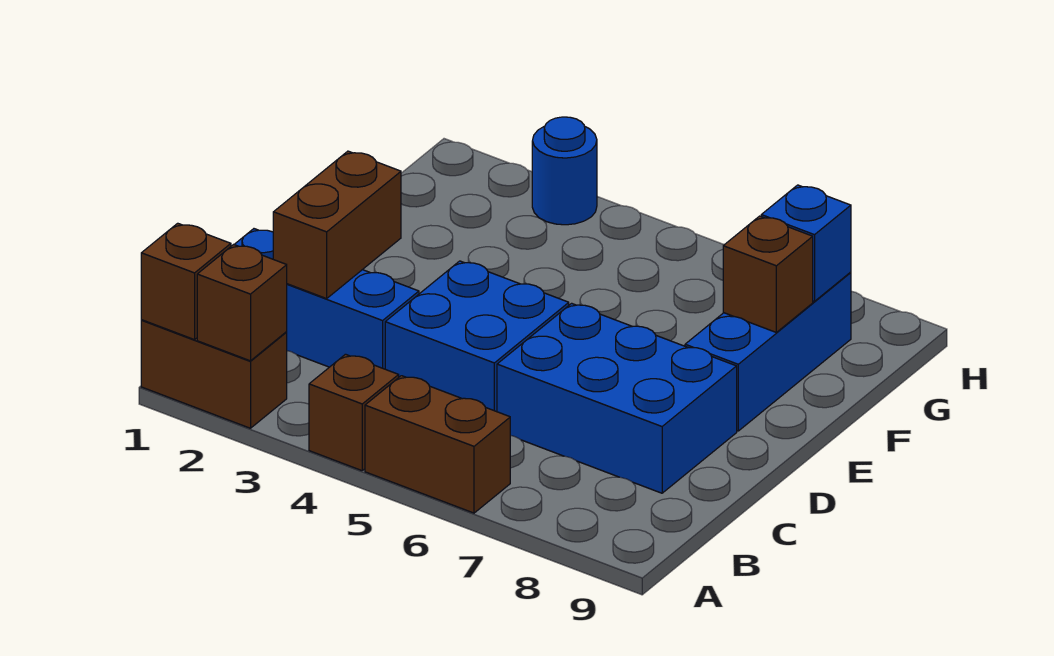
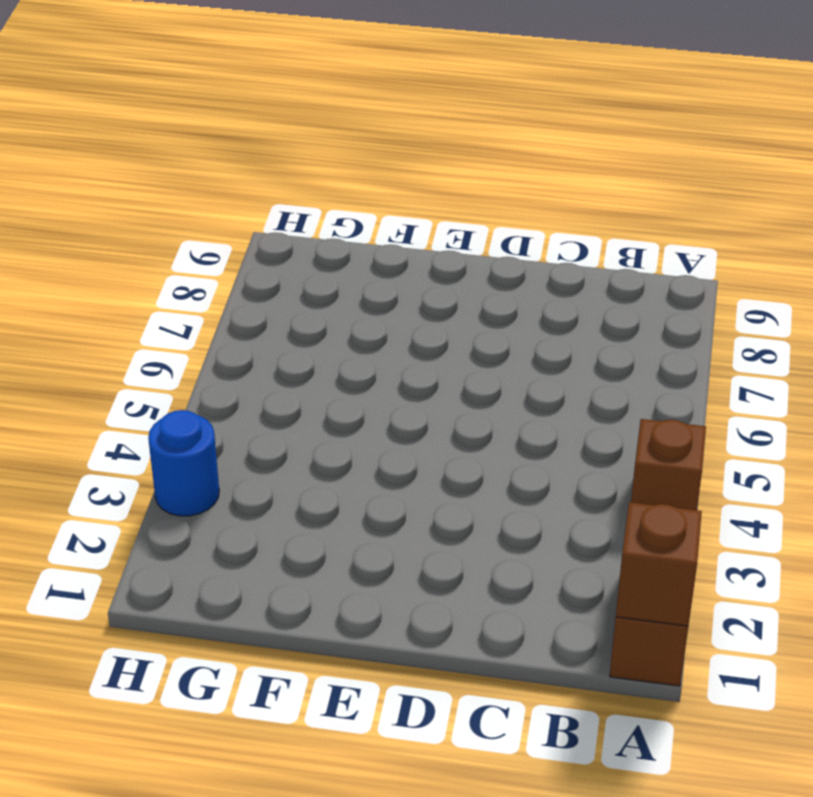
none -> brown brick A5:A6 level 1
none -> blue brick C1:C3 level 1
none -> blue brick C4:D5 level 1

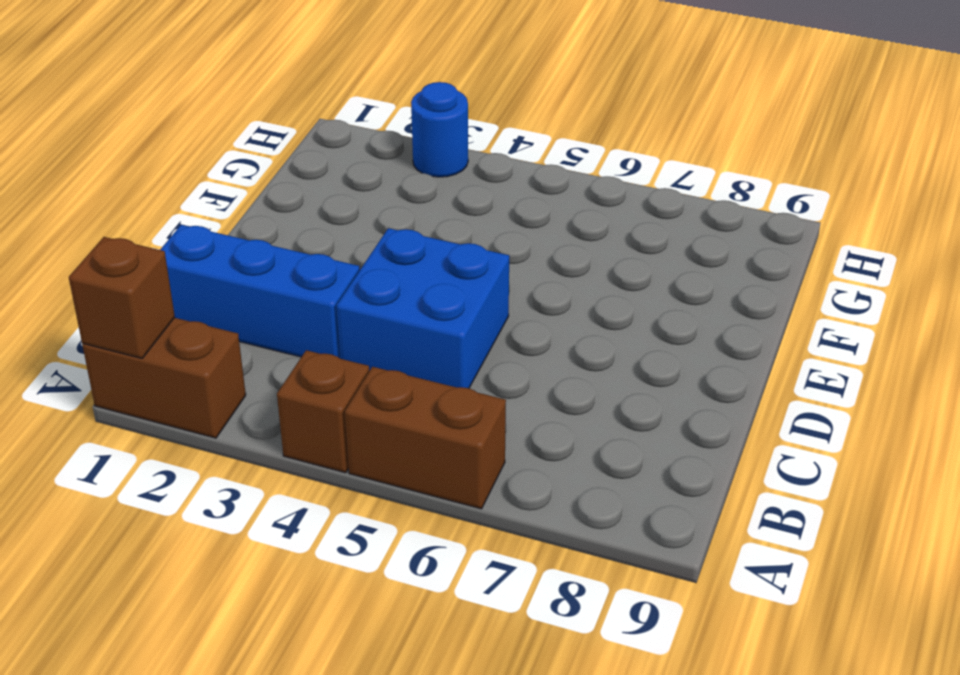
none -> blue brick C6:D8 level 1
none -> blue brick E8:G8 level 1
none -> brown brick A2 level 2

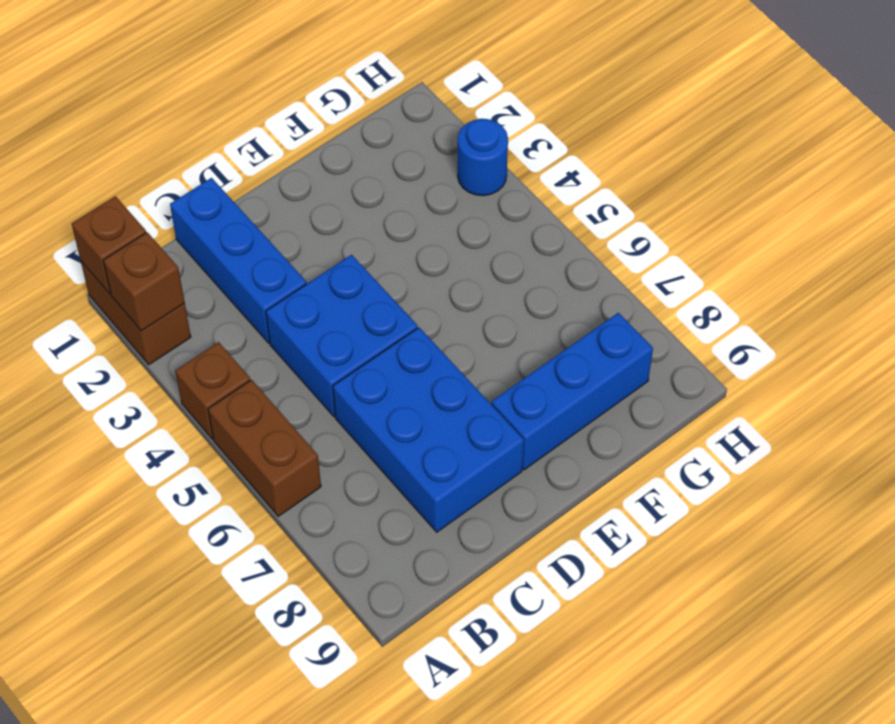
none -> brown brick C2:D2 level 2
none -> brown brick F8 level 2
none -> blue brick G8 level 2

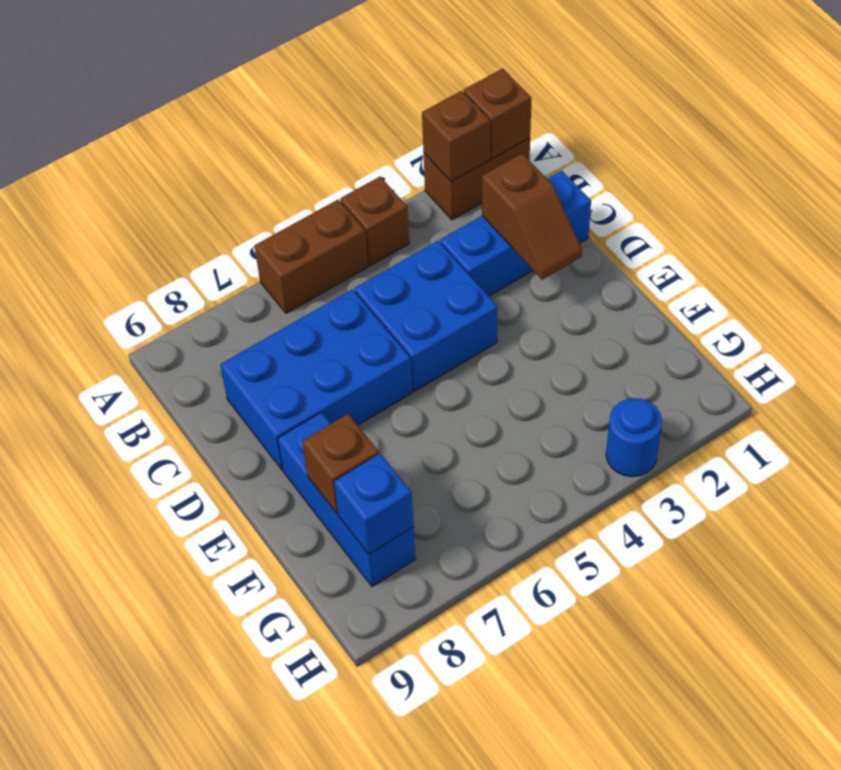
brown slope C2:D2 level 2 top C -> brown brick C2:D2 level 2

